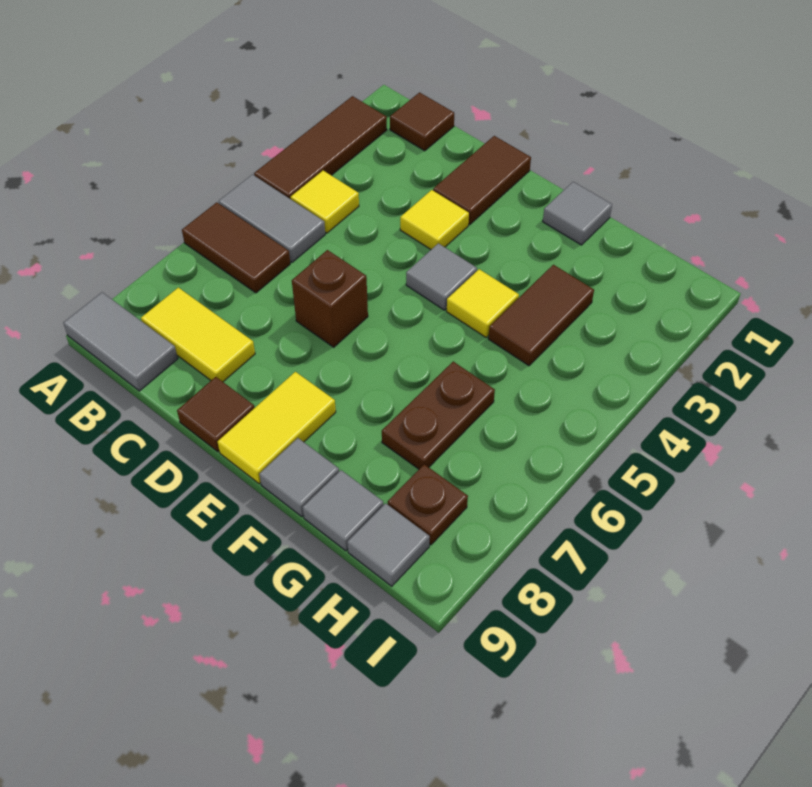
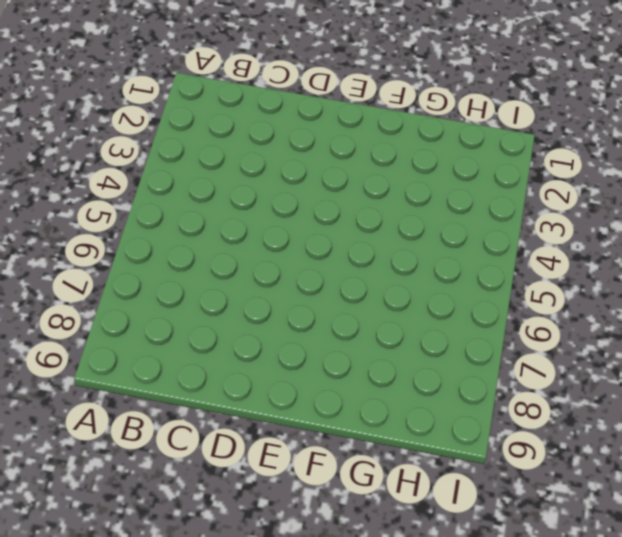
none -> brown tile A2:A4 level 1
none -> grey tile A5:B5 level 1
none -> brown tile A6:B6 level 1

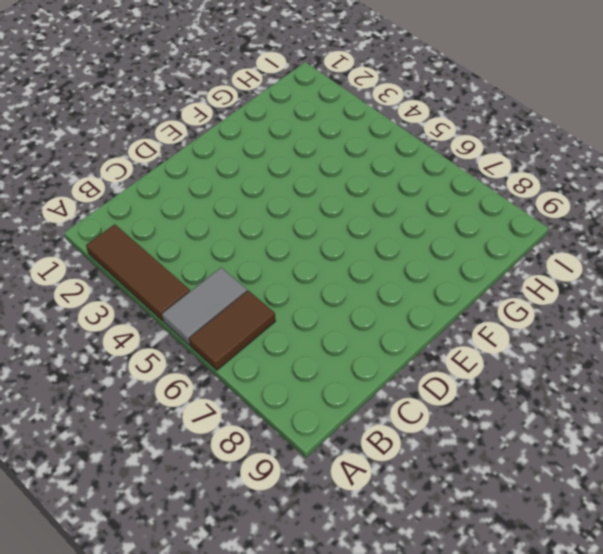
none -> grey tile A9:B9 level 1
none -> brown tile B1 level 1
none -> yellow tile B4 level 1

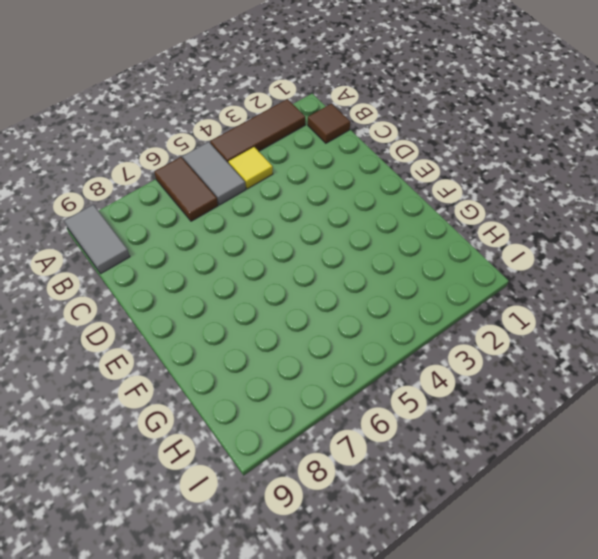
none -> yellow tile B8:C8 level 1
none -> brown tile D1:D2 level 1
none -> yellow tile D3 level 1

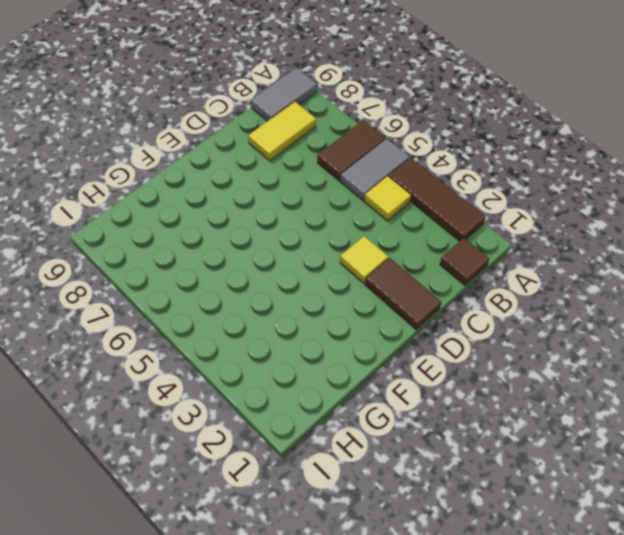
none -> brown brick D6 level 1
none -> brown tile D9 level 1
none -> grey tile E4 level 1

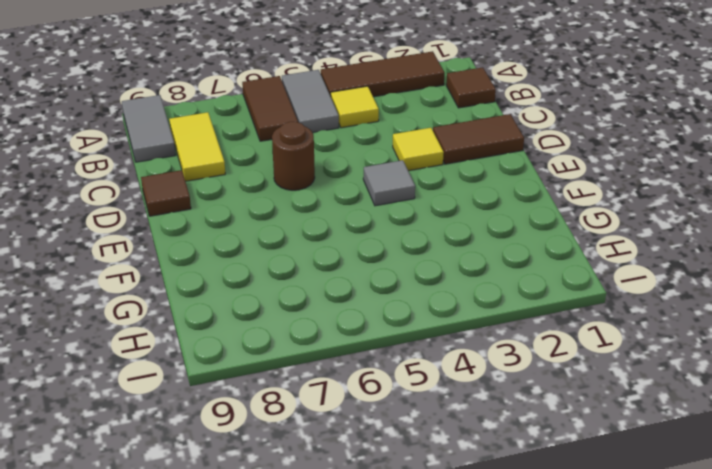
brown round brick D6 level 1 -> brown brick D6 level 1
none -> yellow tile E8:E9 level 1
none -> grey tile F1 level 1
none -> yellow tile F4 level 1

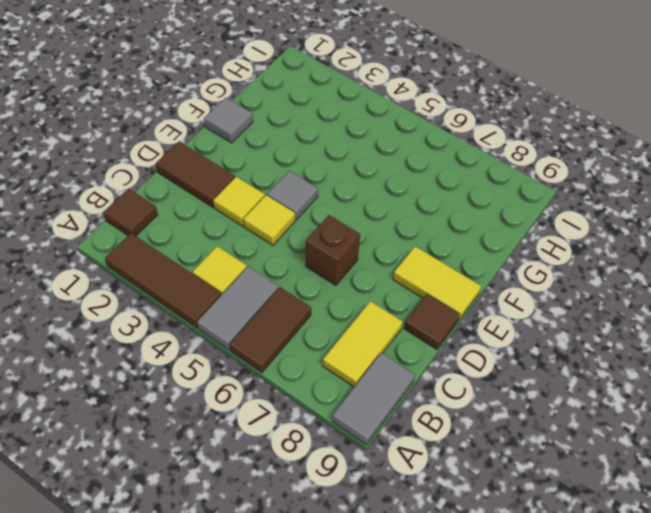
yellow tile D4 level 1 -> yellow tile F4 level 1
none -> grey tile F9 level 1
none -> brown tile G3:G4 level 1
none -> brown plate G6:G7 level 1

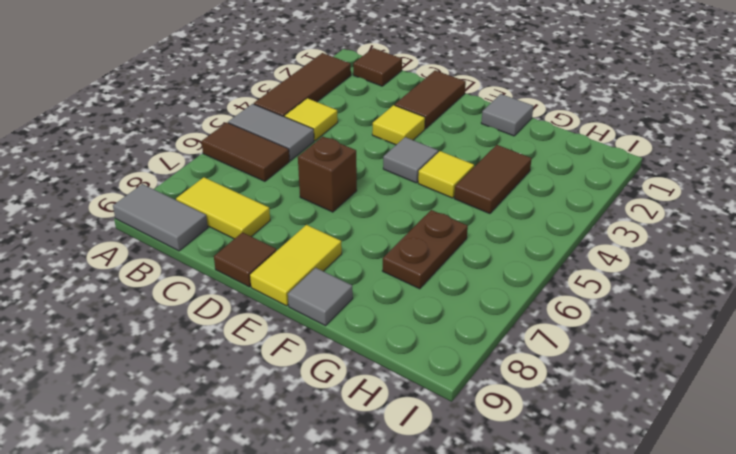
none -> grey tile G9 level 1
none -> brown plate H8 level 1
none -> grey tile H9 level 1

